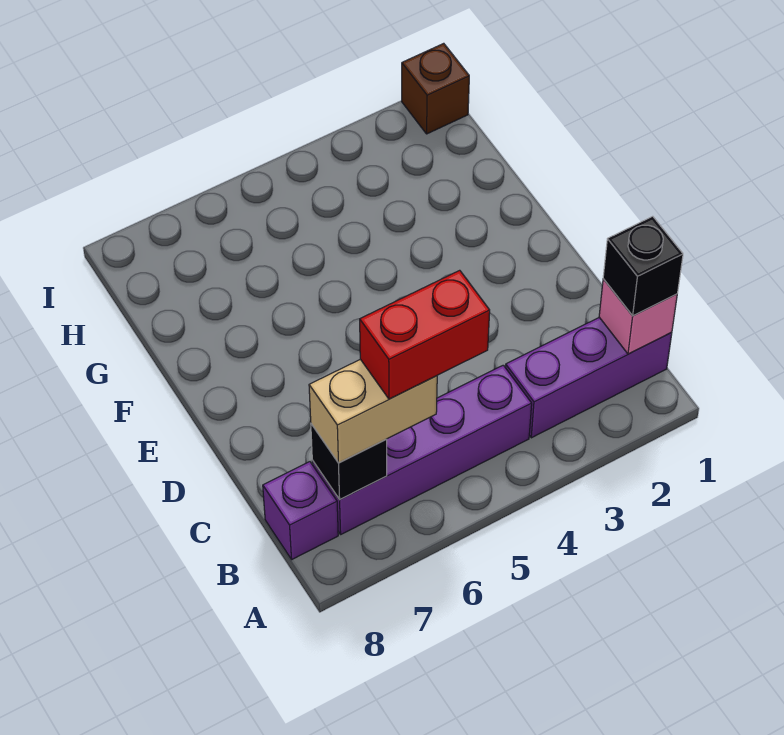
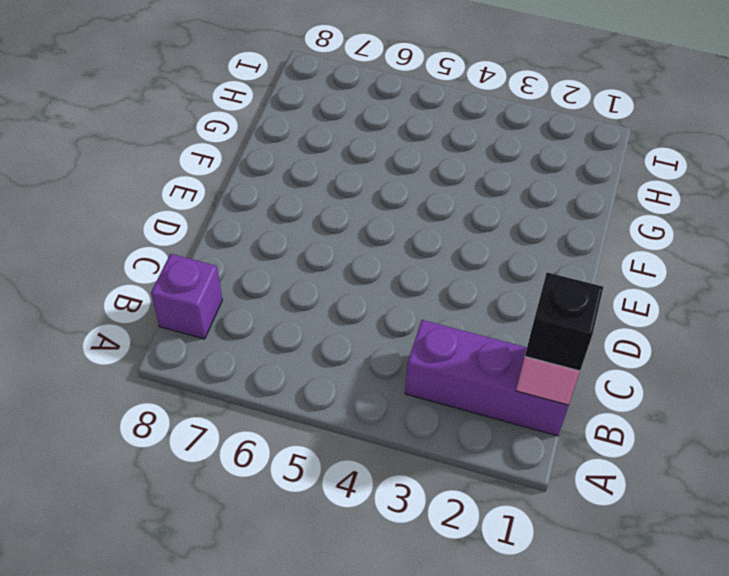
none -> purple brick B4:B7 level 1
none -> brown brick I1 level 1

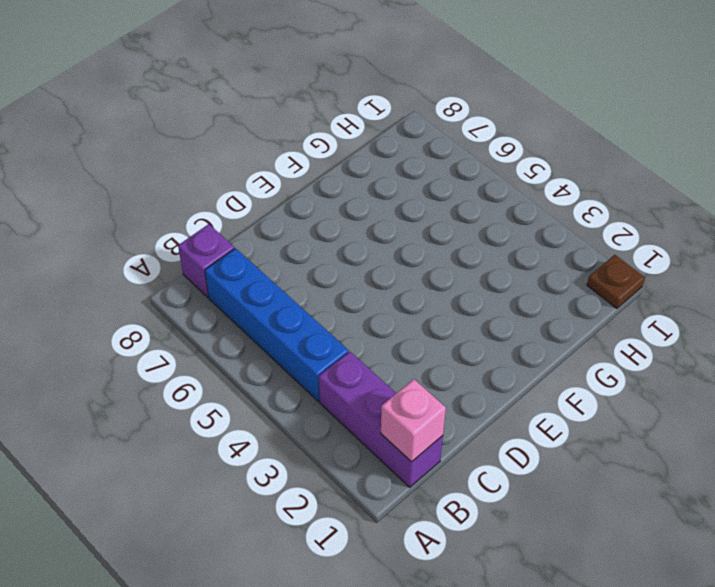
blue brick B4:B7 level 1 -> purple brick B4:B7 level 1
brown plate I1 level 1 -> brown brick I1 level 1
none -> black brick B7 level 2
none -> black brick B1 level 3

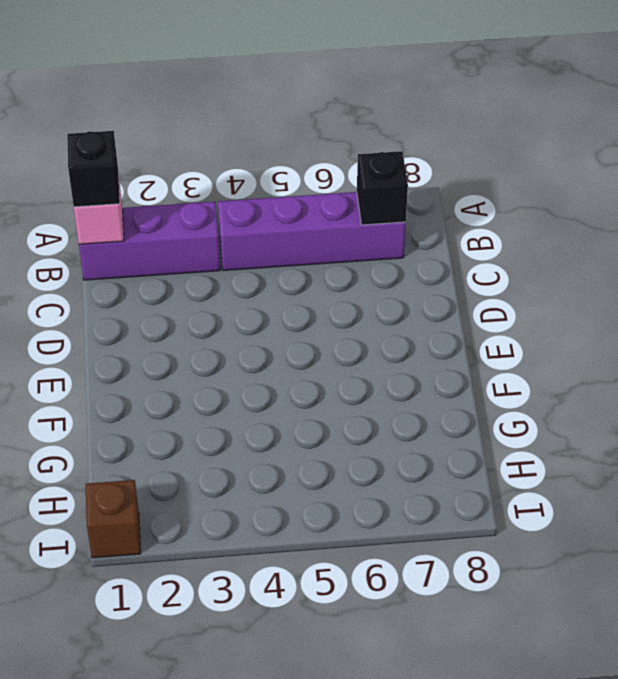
none -> purple brick B8 level 1
none -> tan brick B6:B7 level 3

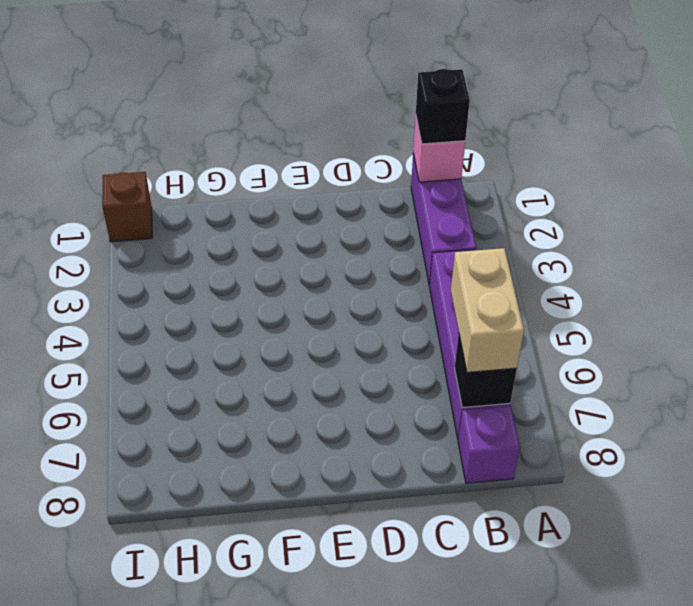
none -> red brick B5:B6 level 4

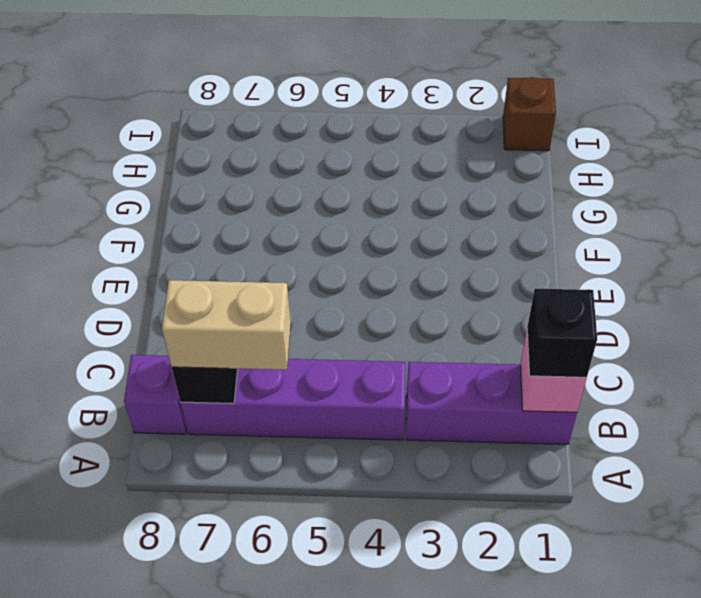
none -> red brick B5:B6 level 4

